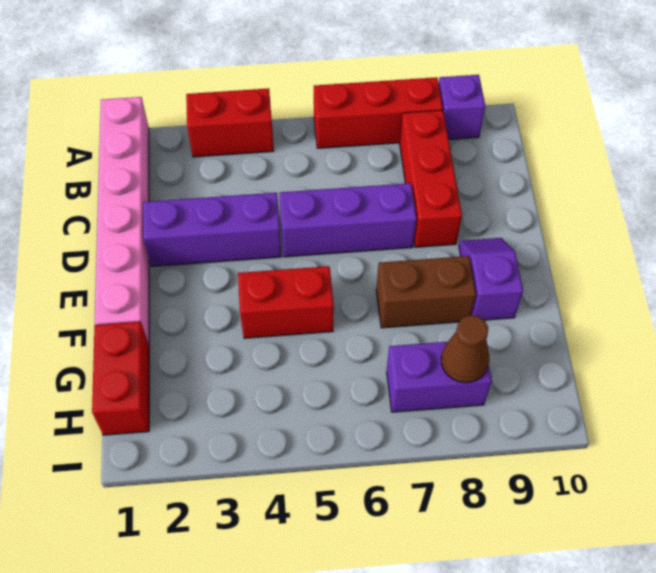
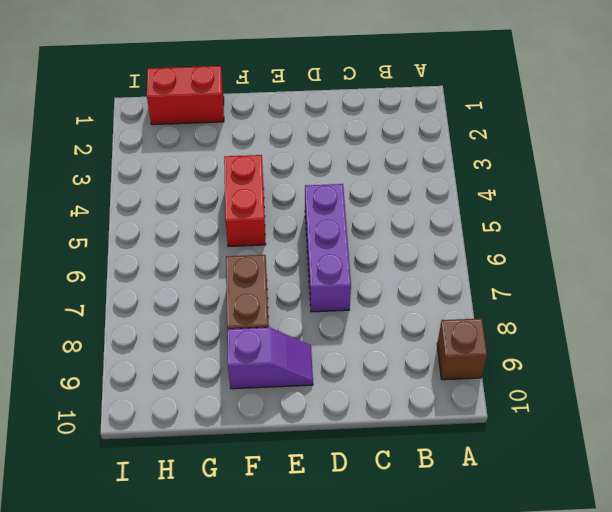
brown brick A9 level 1 -> purple brick A9 level 1
none -> pink brick A1:F1 level 1
none -> red brick A3:A4 level 1
none -> red brick A6:A8 level 1

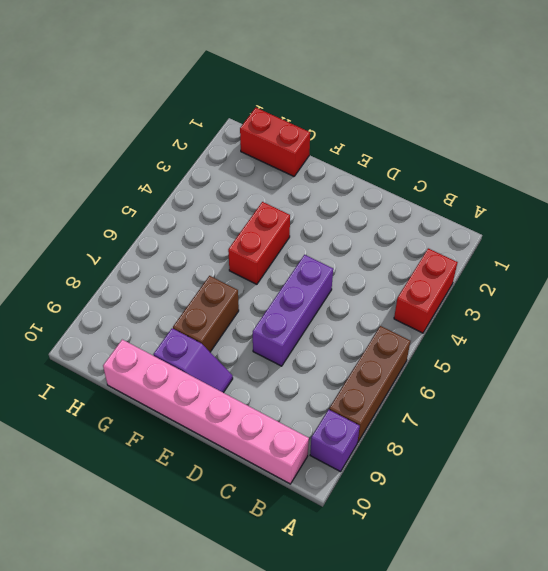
brown brick A6:A8 level 1 -> red brick A6:A8 level 1
pink brick B10:G10 level 1 -> pink brick A1:F1 level 1
none -> red brick B8:D8 level 1
none -> purple brick D2:D4 level 1
none -> purple brick H7:H8 level 1

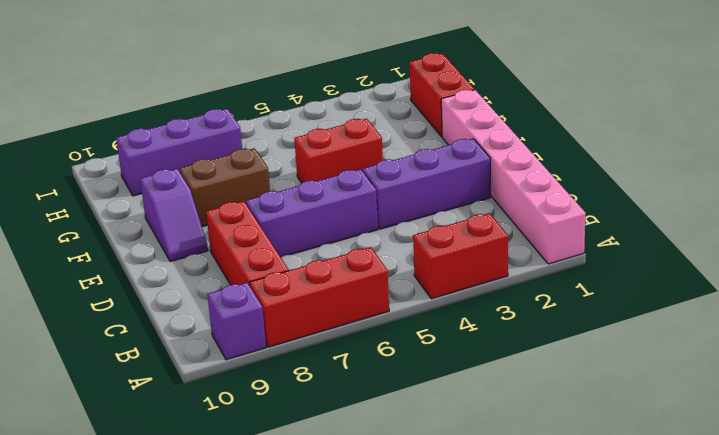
purple brick H7:H9 level 1 -> purple brick H7:H8 level 1
none -> brown cone H8 level 2

